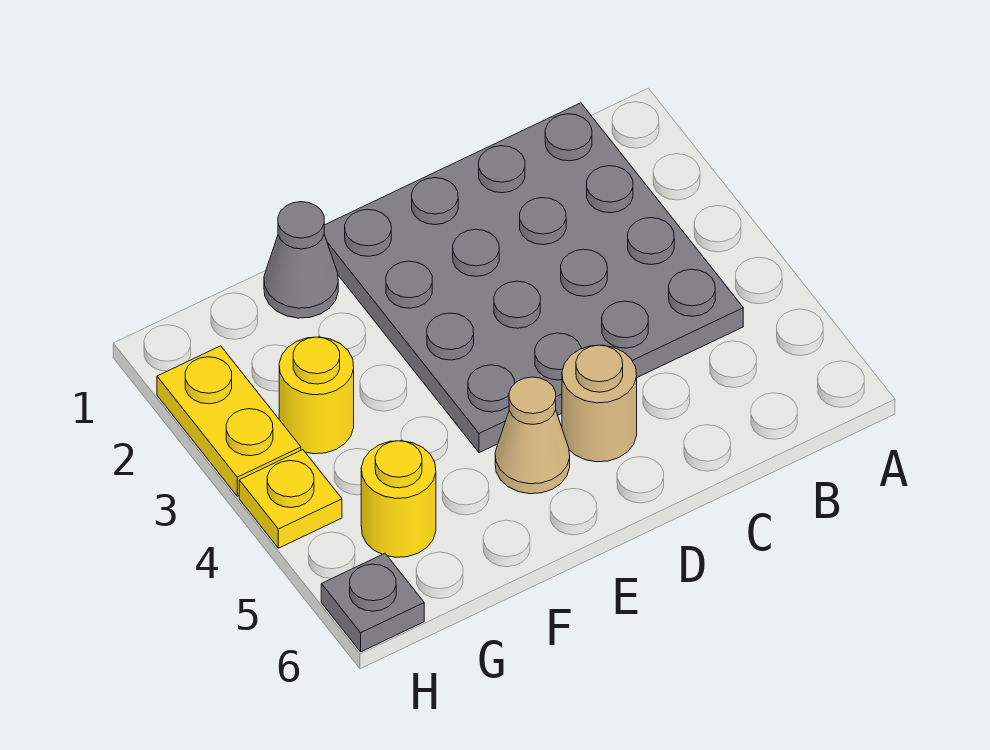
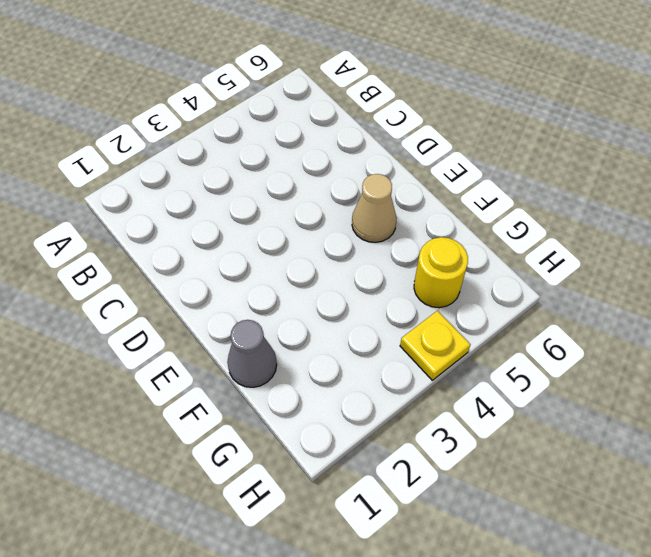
none -> grey plate B1:E4 level 1
none -> tan round brick D5 level 1

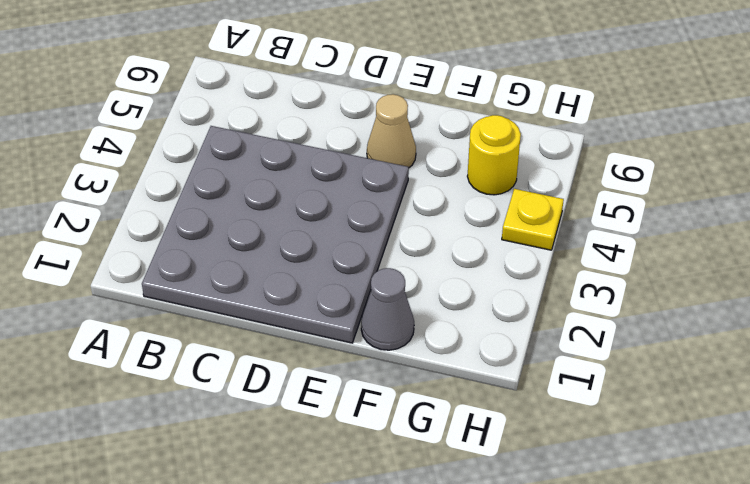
none -> tan round brick D5 level 1
none -> yellow round brick G3 level 1

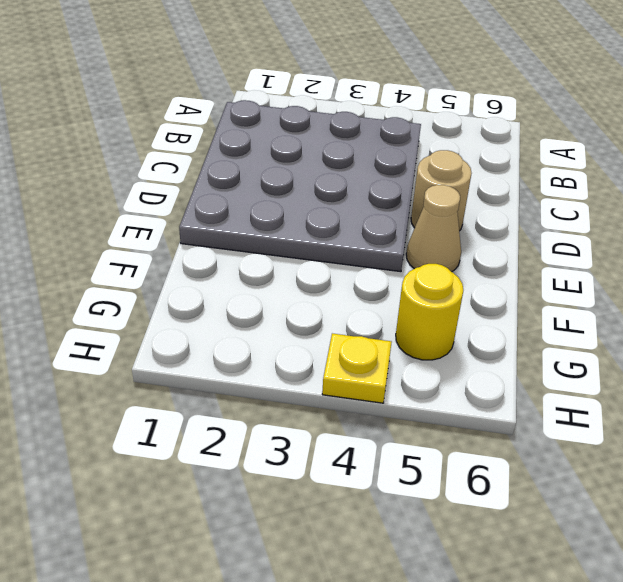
none -> grey cone F1 level 1
none -> yellow round brick G3 level 1

